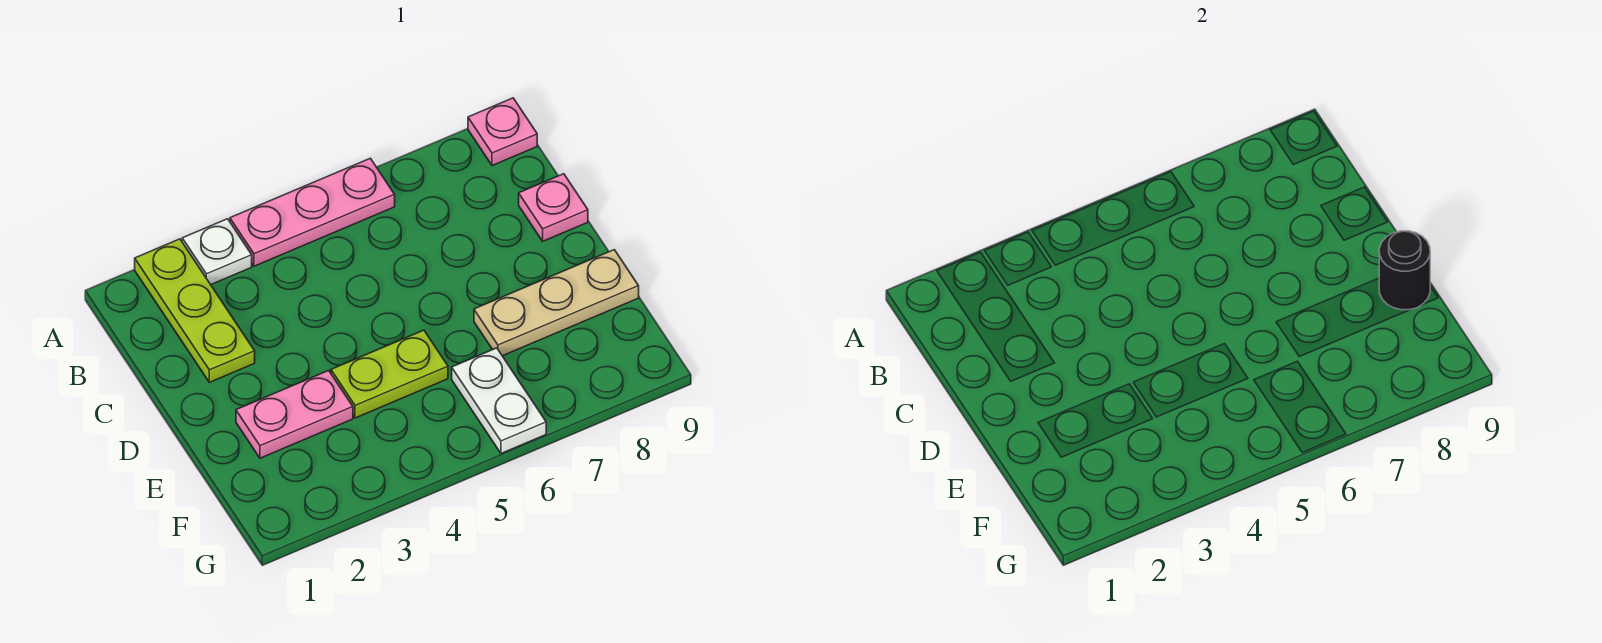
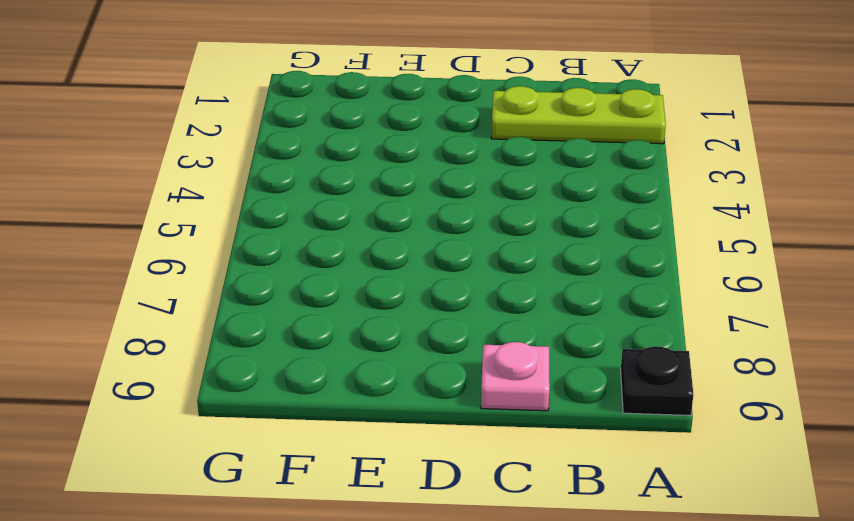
black plate A9 level 1 -> pink plate A9 level 1
none -> white plate A3 level 1
none -> pink plate A4:A6 level 1

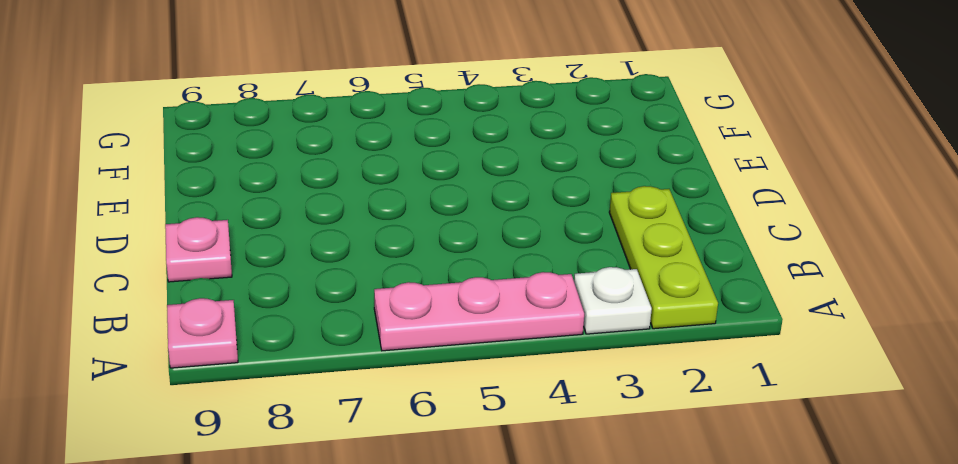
none -> pink plate E2:E3 level 1
none -> lime plate E4:E5 level 1

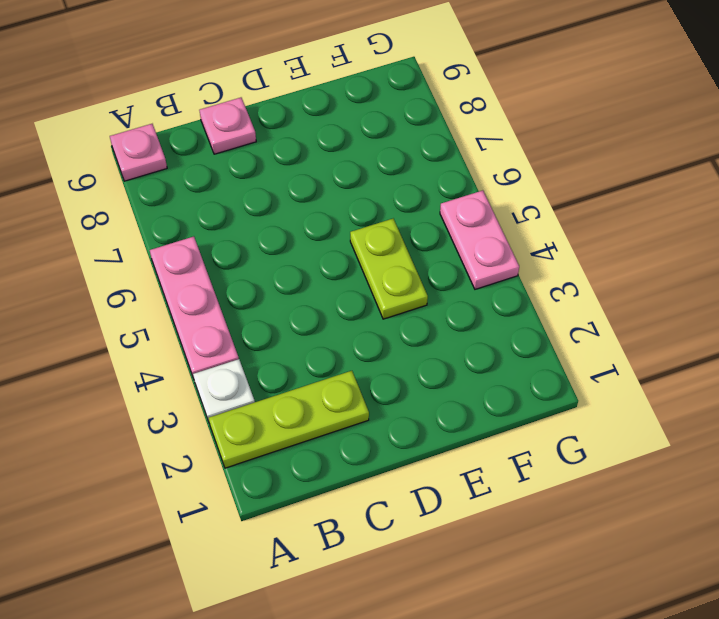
pink plate G4:G5 level 1 -> pink plate E2:E3 level 1
none -> tan plate E7:E9 level 1
none -> white plate F6:G6 level 1

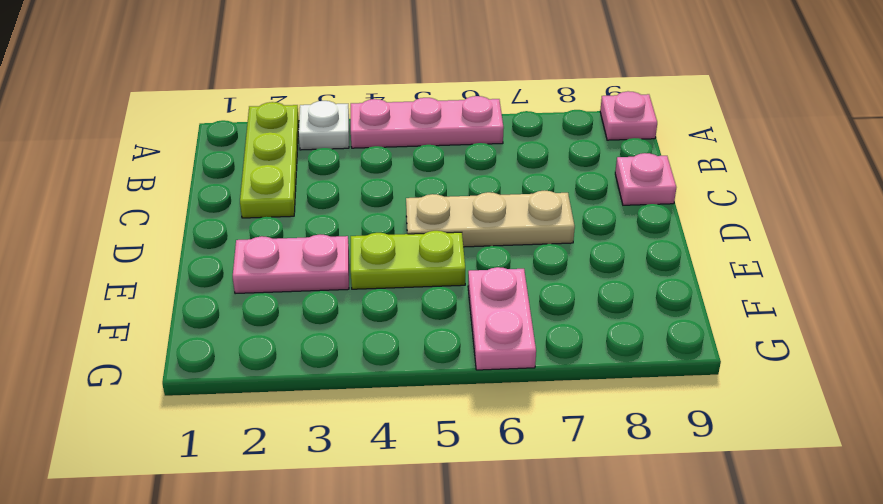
tan plate D5:D7 level 1 -> tan plate E7:E9 level 1
pink plate F6:G6 level 1 -> white plate F6:G6 level 1
none -> black round brick E9 level 2

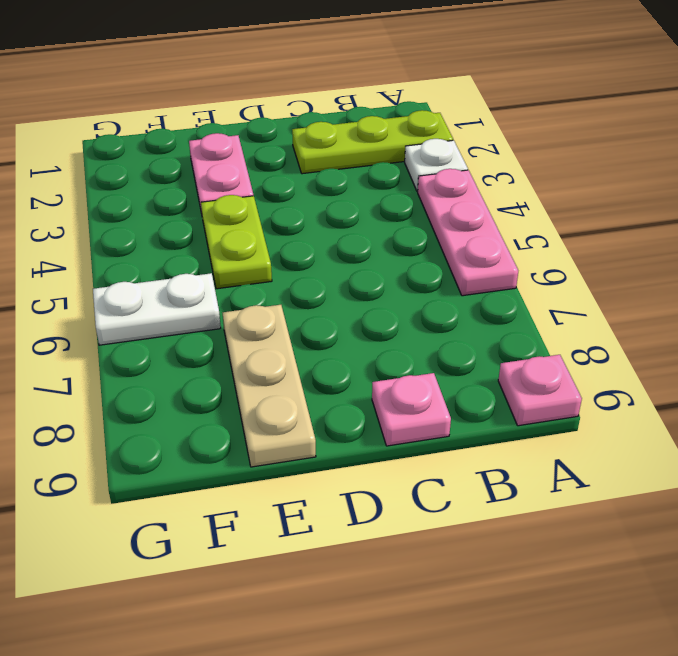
none -> black round brick E9 level 2

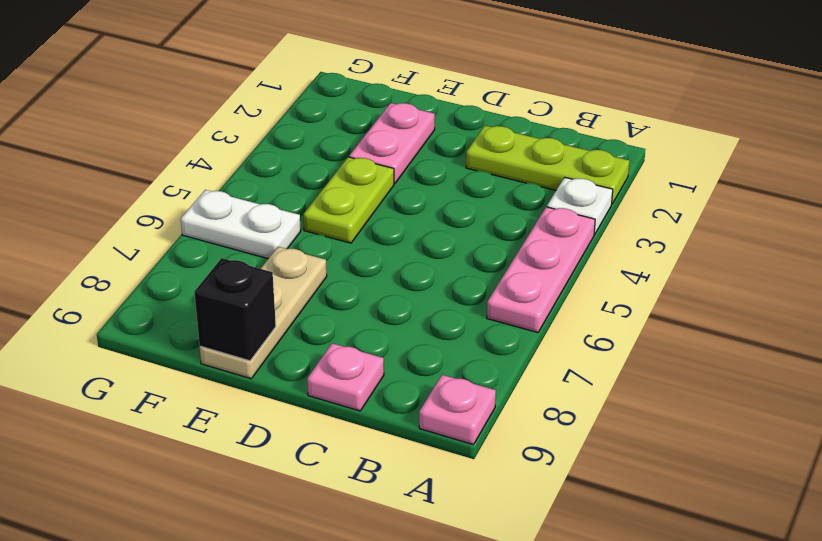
black brick E9 level 2 -> black round brick E9 level 2

